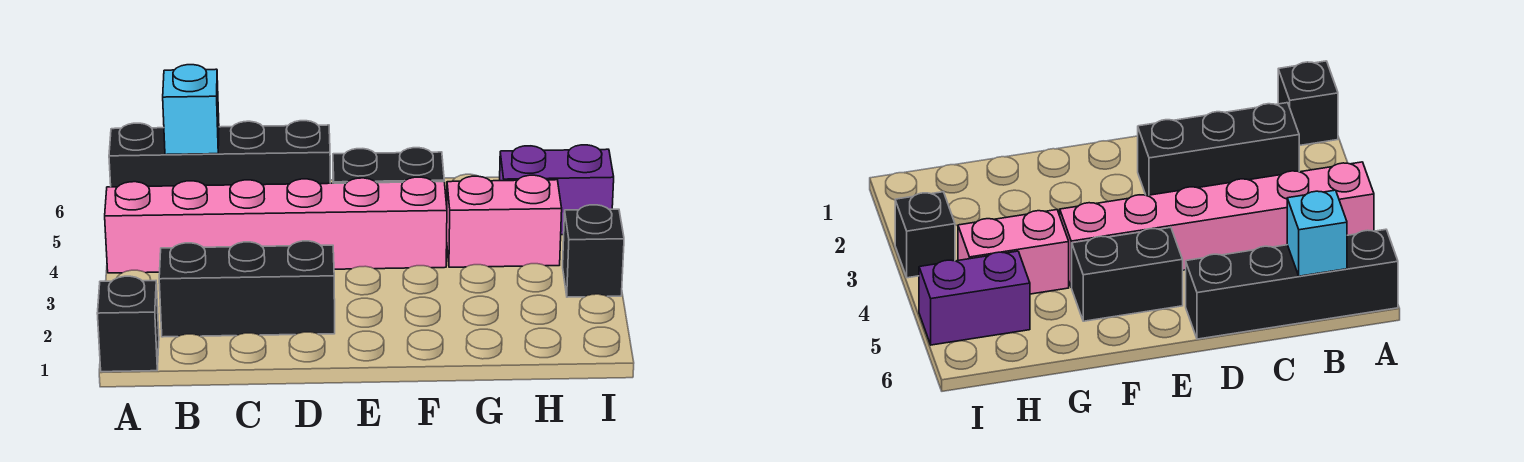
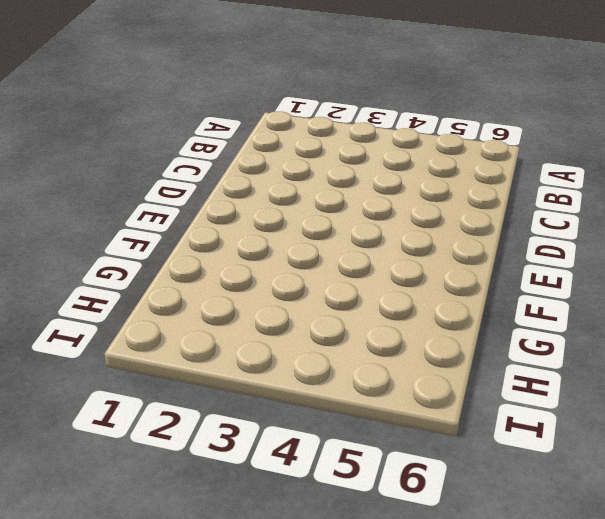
none -> black brick A1 level 1
none -> pink brick A4:F4 level 1

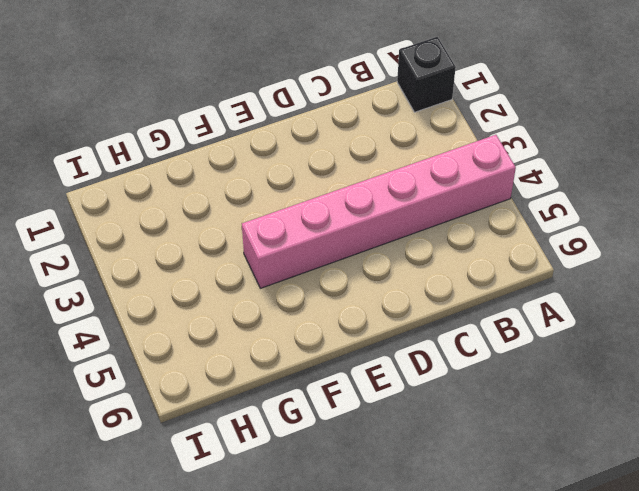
none -> black brick A6:D6 level 1
none -> black brick B2:D2 level 1

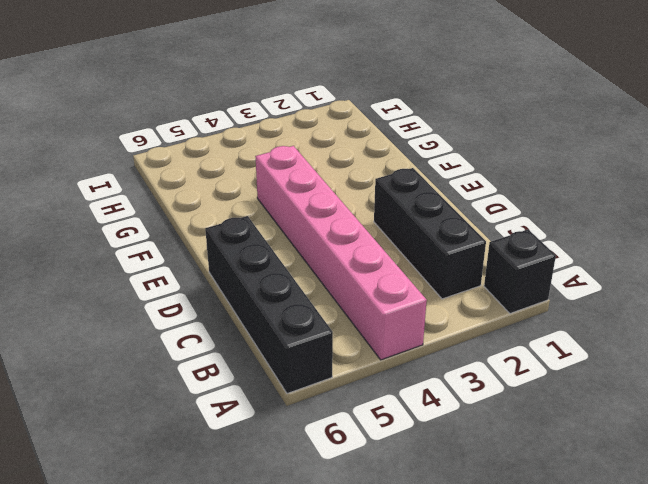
none -> black brick E5:F5 level 1
none -> pink brick G4:H4 level 1

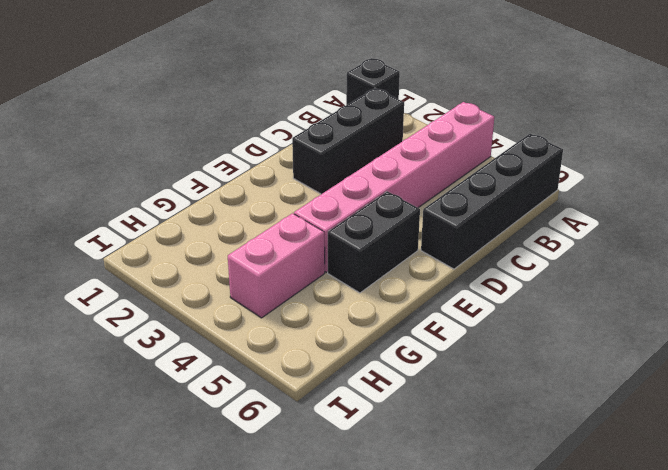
none -> purple brick H5:I5 level 1
none -> black brick I3 level 1

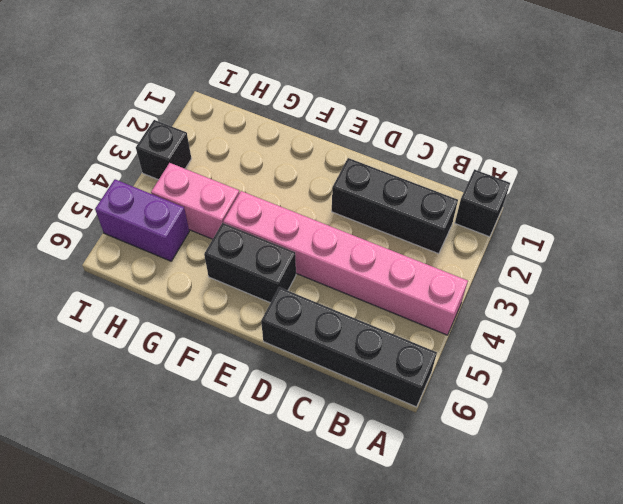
none -> cyan brick B6 level 2

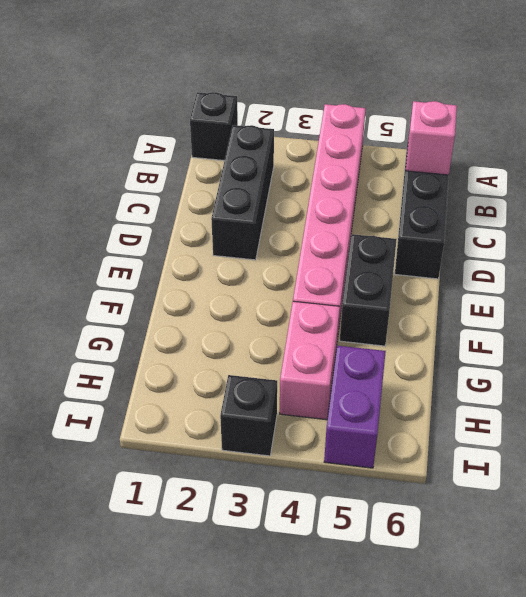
pink brick B6 level 2 -> cyan brick B6 level 2

